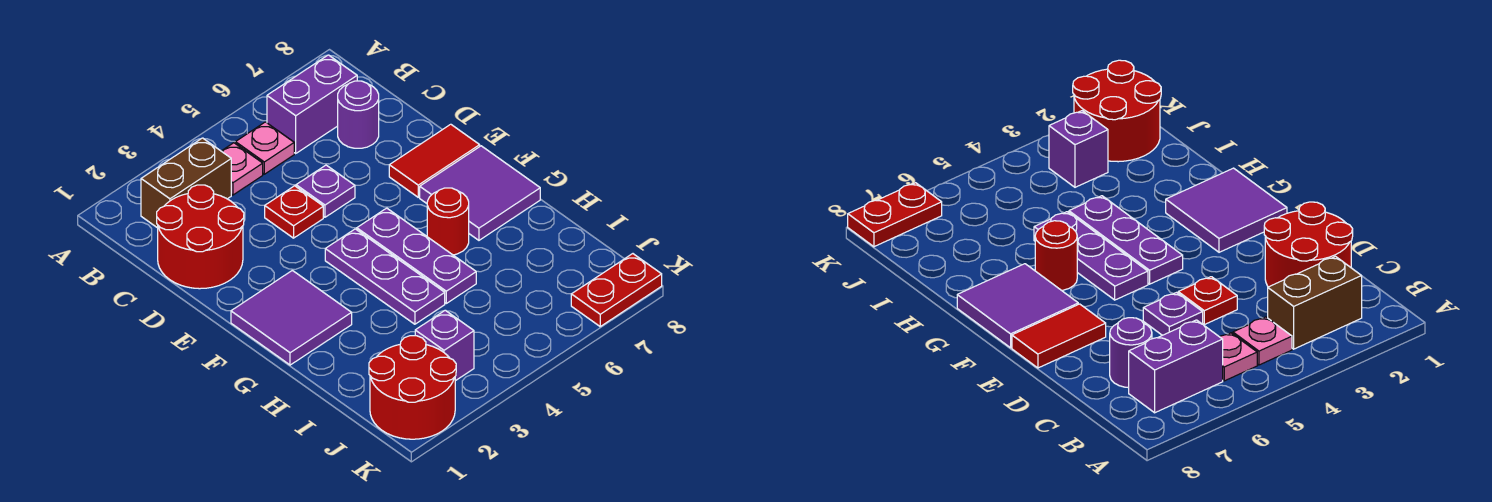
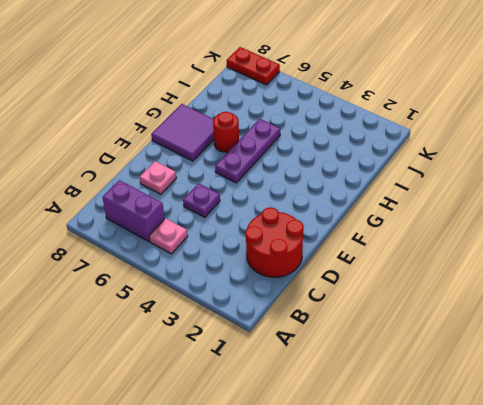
pink plate D7 level 1 -> pink plate B4 level 1
none -> brown brick B2:B3 level 1
none -> purple round brick C7 level 1
none -> red plate D4 level 1

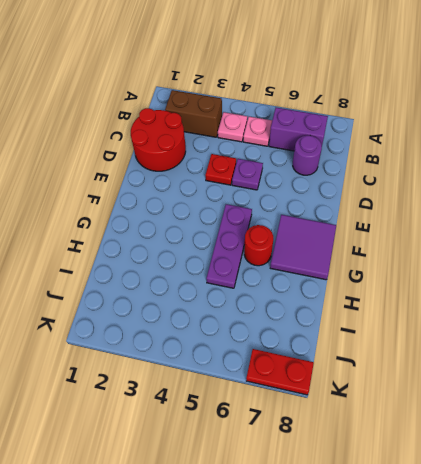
none -> red tile E7:E8 level 1
none -> purple tile F1:G2 level 1
none -> purple plate F4:H4 level 1

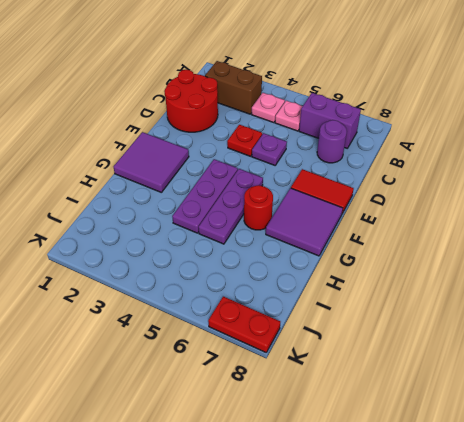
none -> red round brick J1:K2 level 1
none -> purple brick J3 level 1

